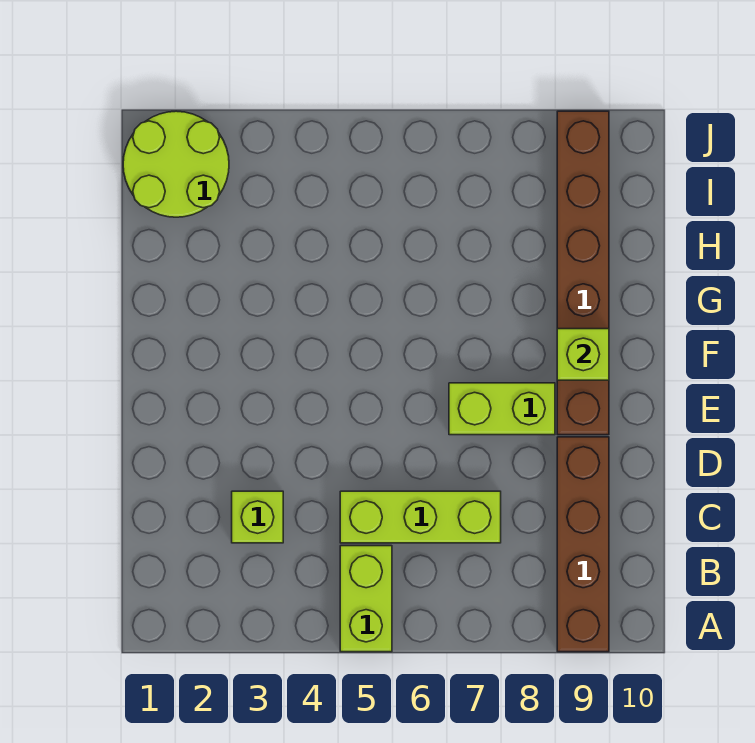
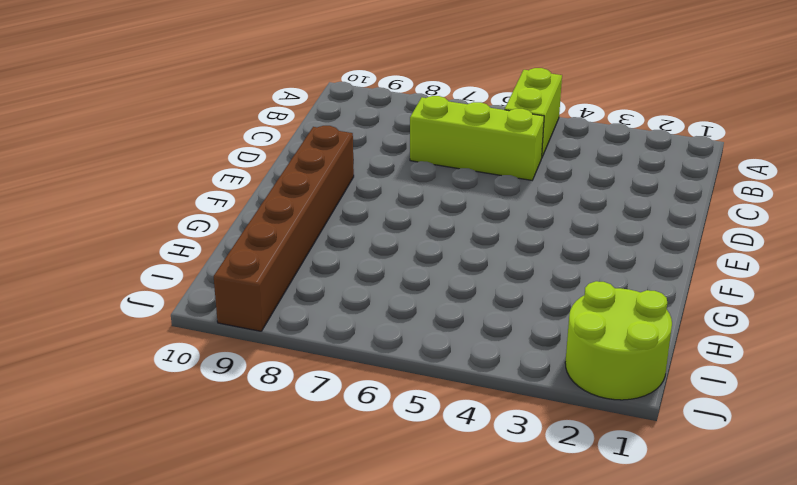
none -> brown brick A9:D9 level 1
none -> lime brick C3 level 1

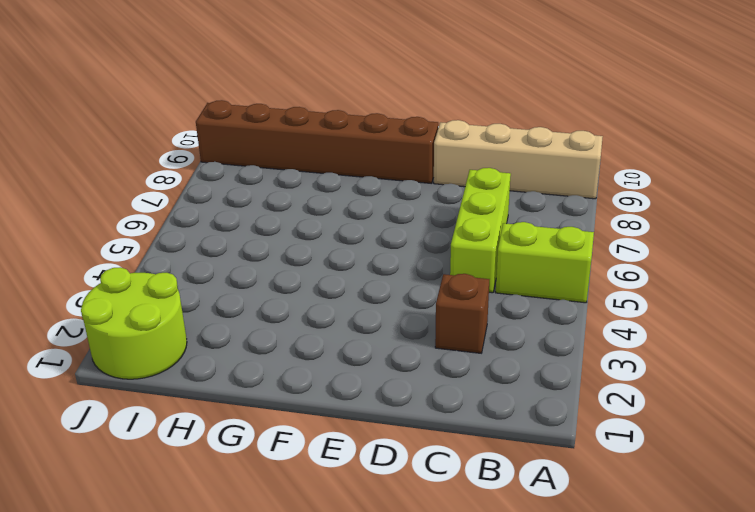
tan brick A9:D9 level 1 -> brown brick A9:D9 level 1
brown brick C3 level 1 -> lime brick C3 level 1
none -> lime brick E7:E8 level 1
none -> lime brick F9 level 2

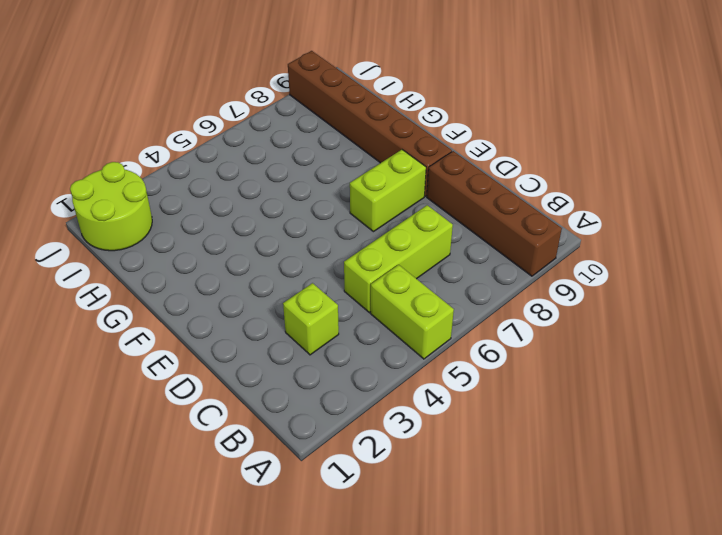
none -> lime brick F9 level 2

